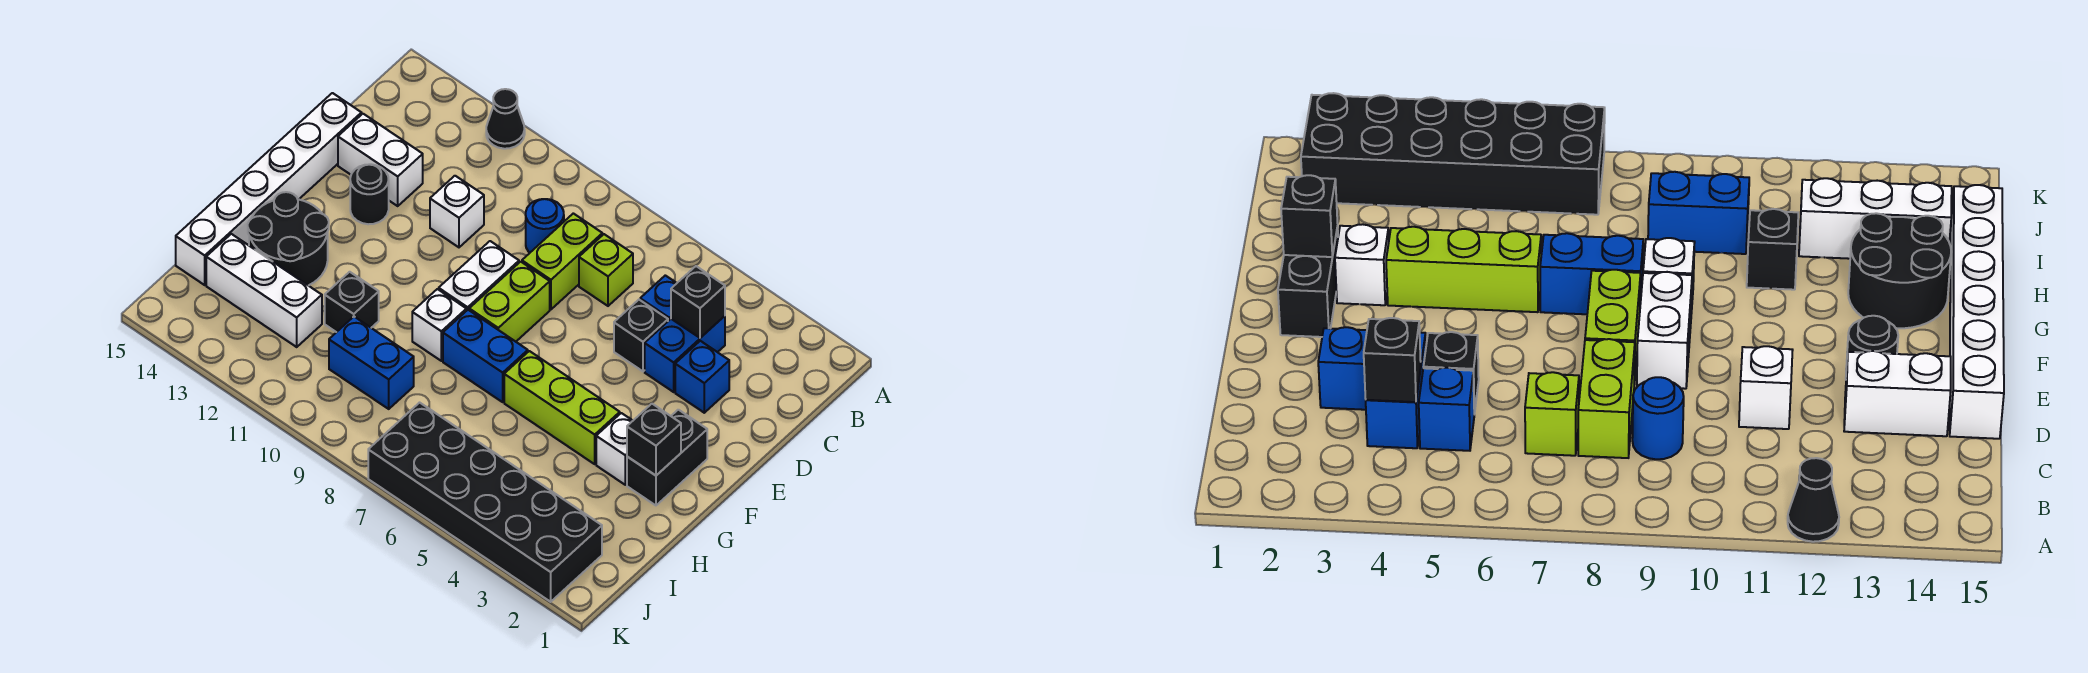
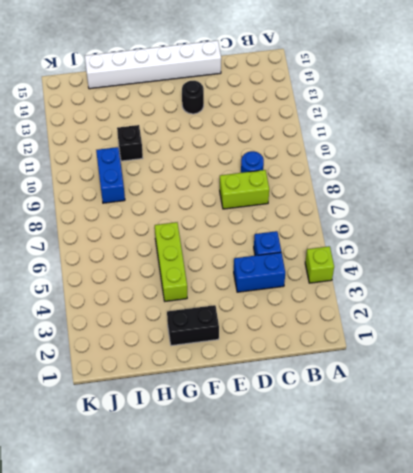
lime brick A4 level 1 -> lime brick C7 level 1
none -> black cone A12 level 1
none -> blue brick D3 level 1
none -> black brick D5 level 1

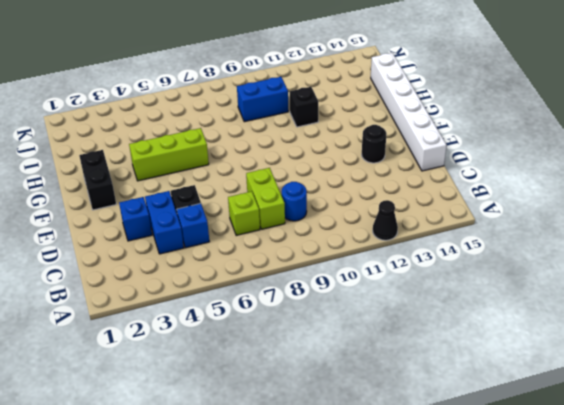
none -> white brick D11 level 1
none -> white brick D13:D14 level 1
none -> lime brick E8:F8 level 1

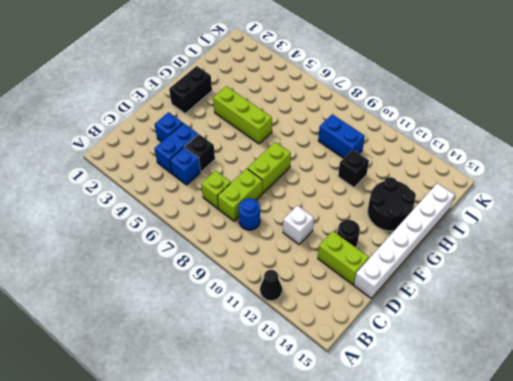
lime brick D13:D14 level 1 -> white brick D13:D14 level 1
none -> white brick E9:F9 level 1
none -> white brick G3 level 1
none -> blue brick G7:G8 level 1

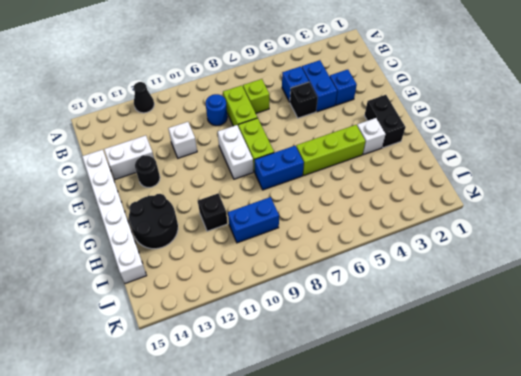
none -> white brick G9 level 1
none -> white brick I12:I14 level 1
none -> black brick J2:K7 level 1

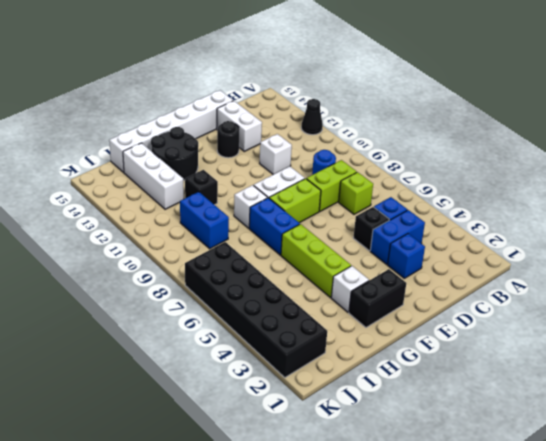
none -> black brick C4 level 2
none -> black brick G2 level 2

